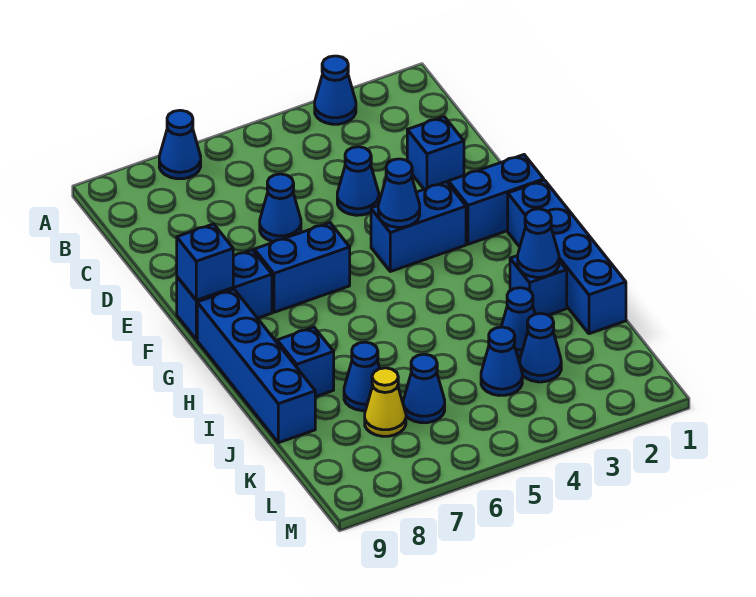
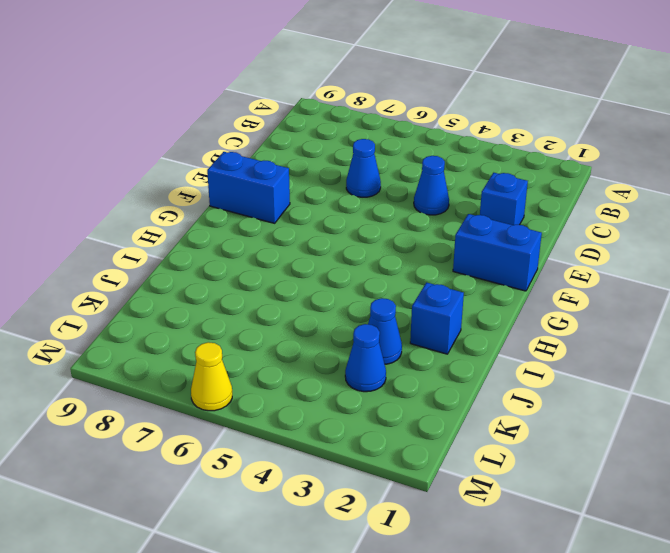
yellow cone M6 level 1 -> yellow cone K7 level 1
none -> blue cone A3 level 1
none -> blue cone A7 level 1
none -> blue brick F3:F4 level 1

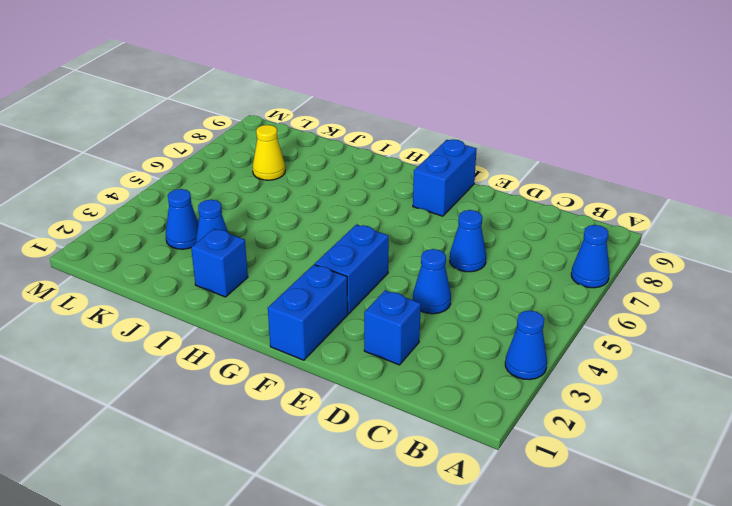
none -> blue brick F6:F7 level 1
none -> blue brick G1:J1 level 1
none -> blue brick G9:J9 level 1

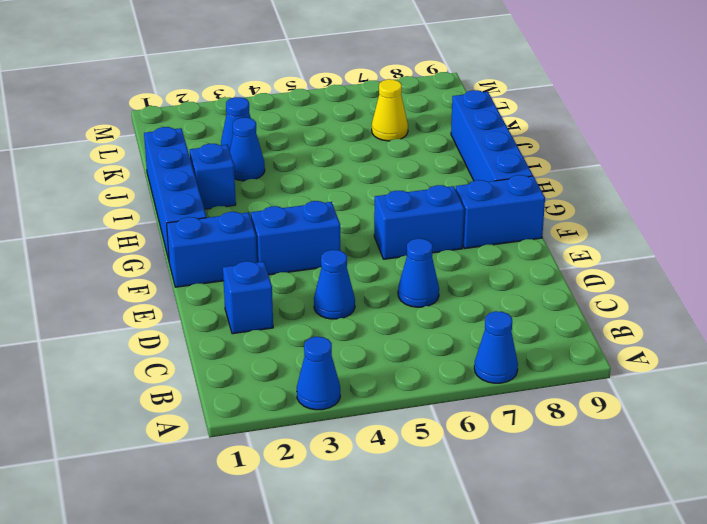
none -> blue brick I8 level 1
none -> blue cone J7 level 1
none -> blue cone K4 level 1

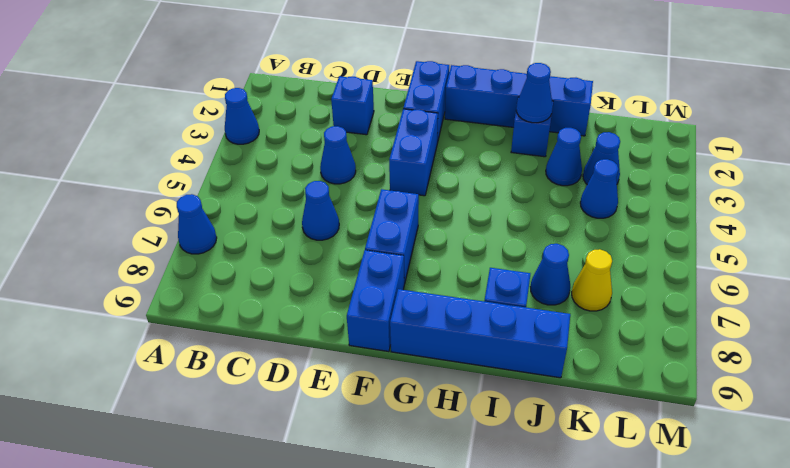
none -> blue cone K6 level 1
none -> blue cone F4 level 2
none -> blue brick F9 level 2

